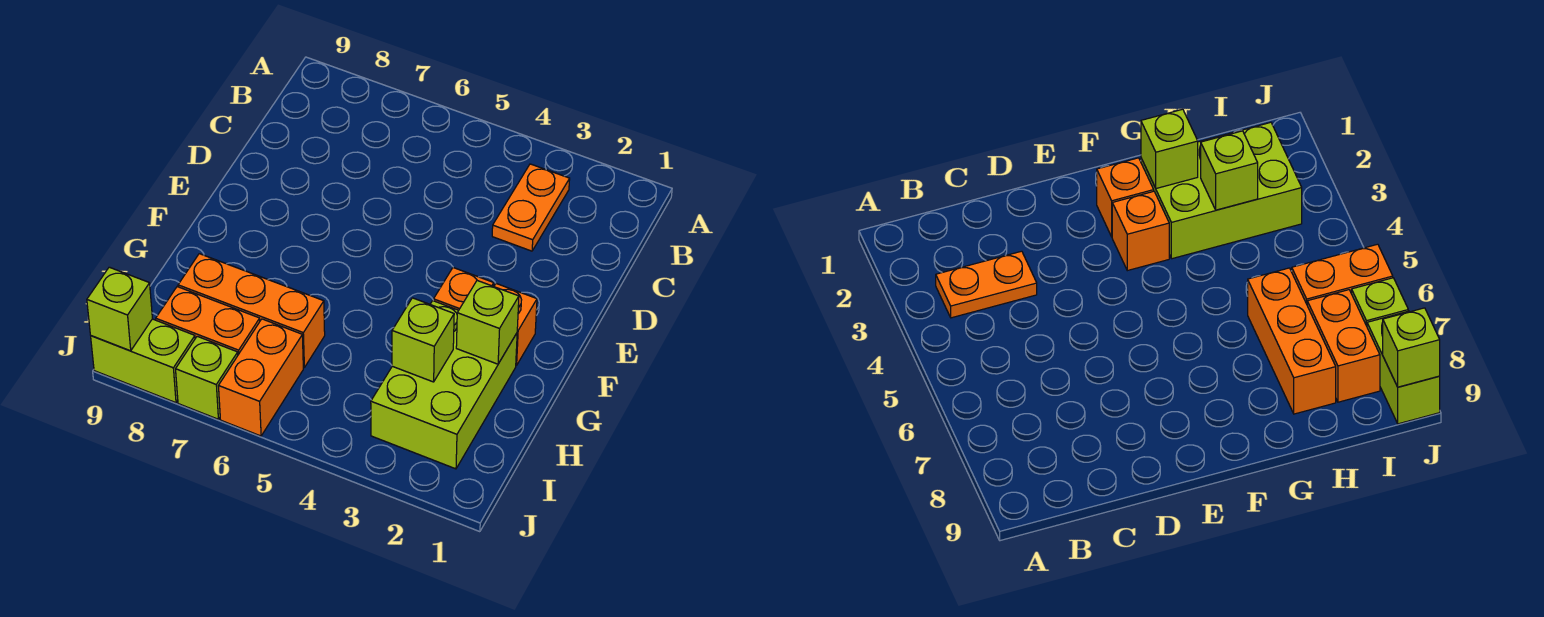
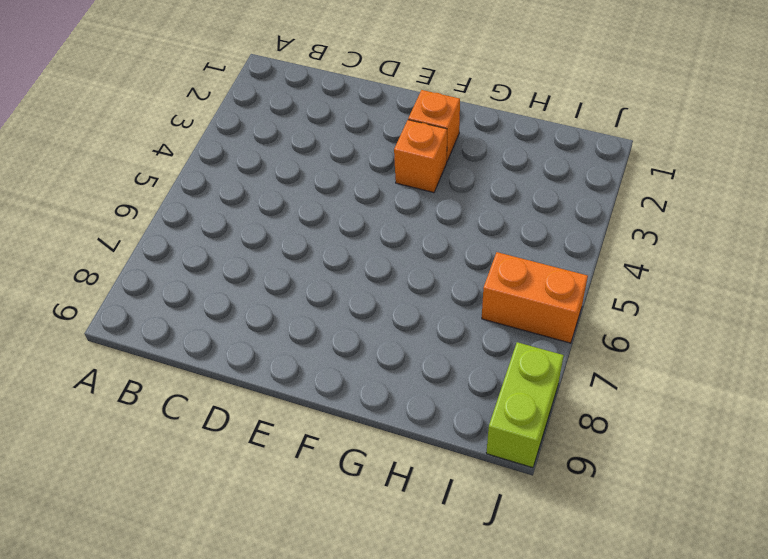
none -> orange plate B3:C3 level 1
none -> lime brick G2:I3 level 1
none -> orange brick H6:H8 level 1

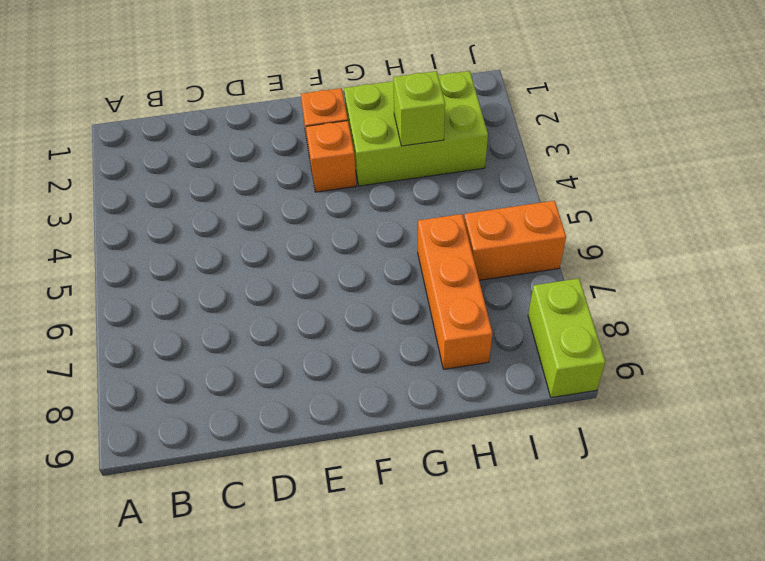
none -> orange plate B3:C3 level 1
none -> orange brick I7:I8 level 1
none -> lime brick J7 level 1

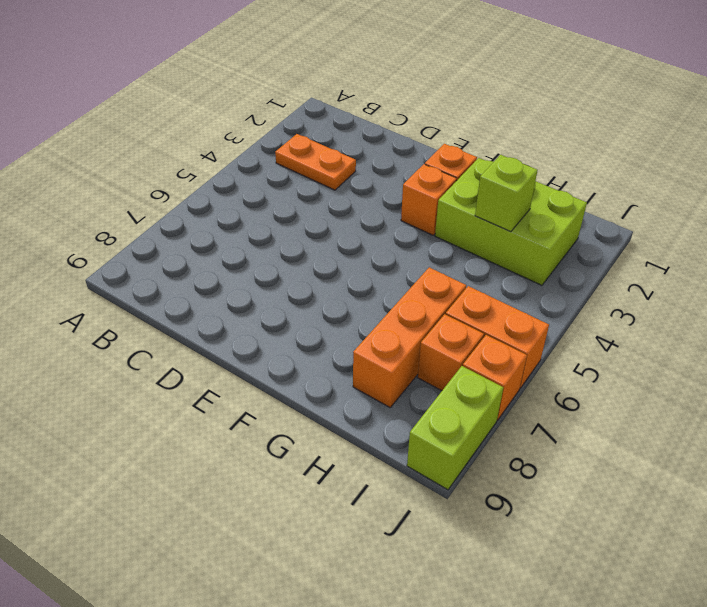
orange brick I7 level 1 -> orange brick I7:I8 level 1
orange brick J7 level 1 -> lime brick J7 level 1
none -> lime brick G2 level 2
none -> lime brick J9 level 2

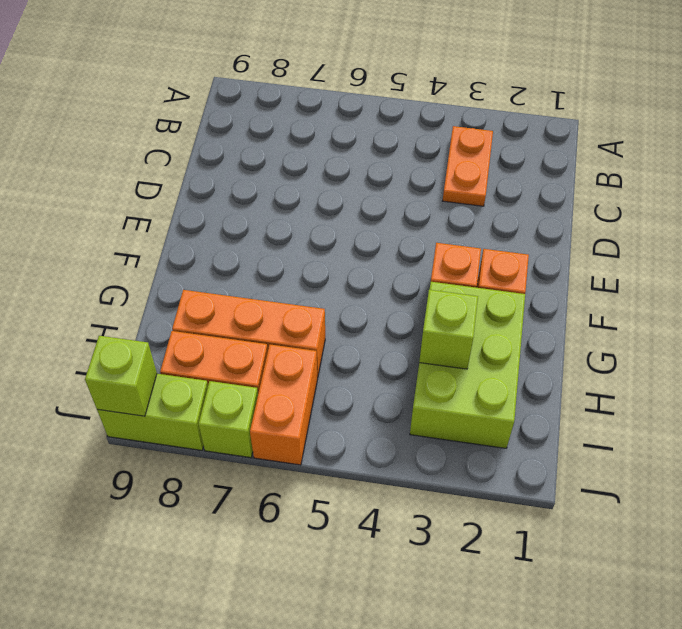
none -> lime brick G2 level 2

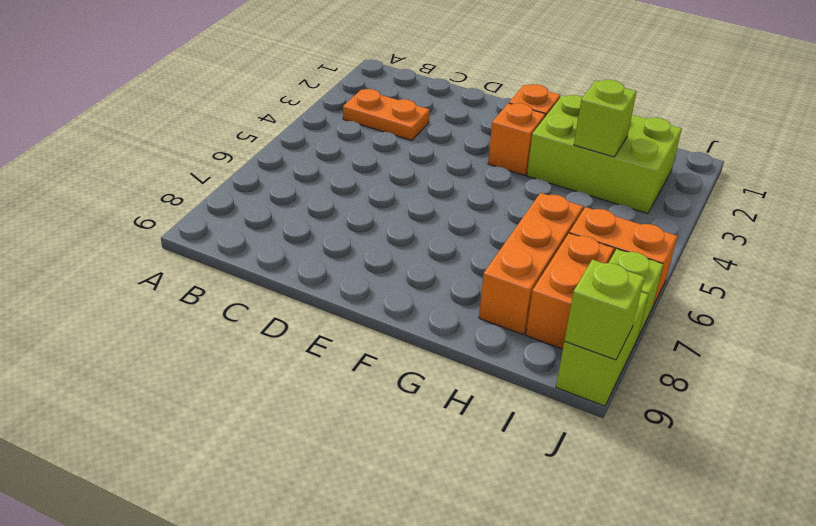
none -> lime brick G2 level 2

